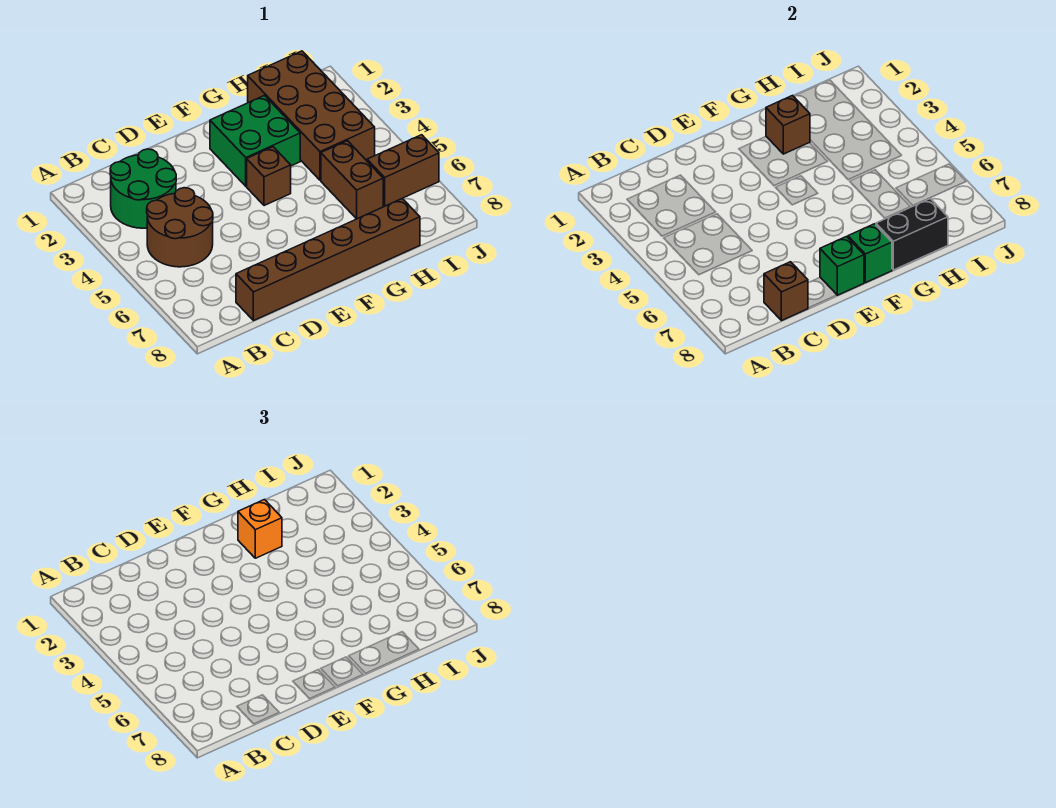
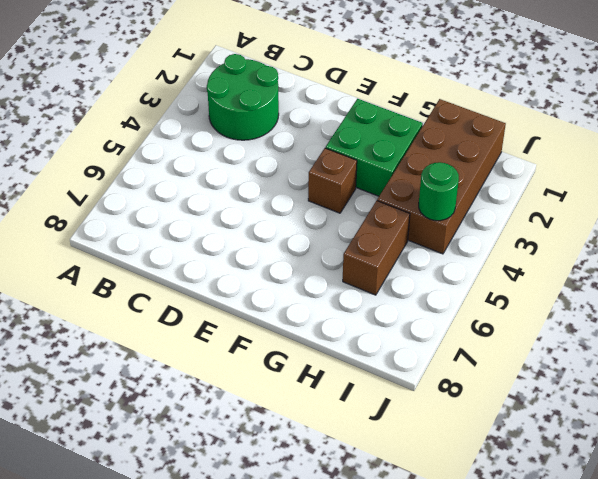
green round brick I4 level 2 -> none
none -> brown round brick B4:C5 level 1
none -> brown brick C8:H8 level 1
none -> brown brick I6:J6 level 1

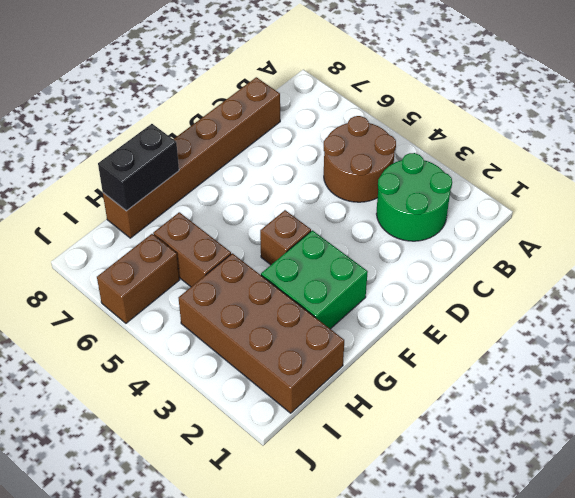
none -> brown brick C8 level 2
none -> green brick E8 level 2
none -> green brick F8 level 2

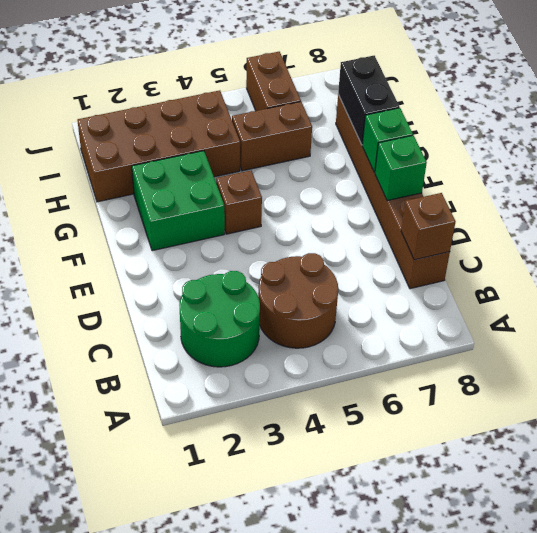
none -> brown brick G2 level 2
none -> orange brick G2 level 3

